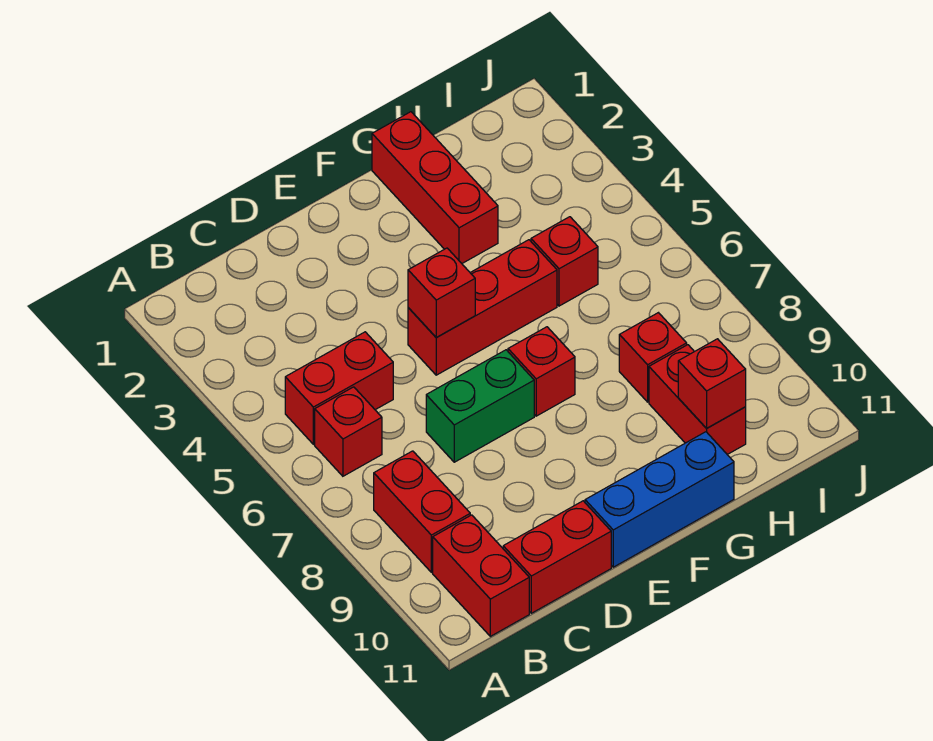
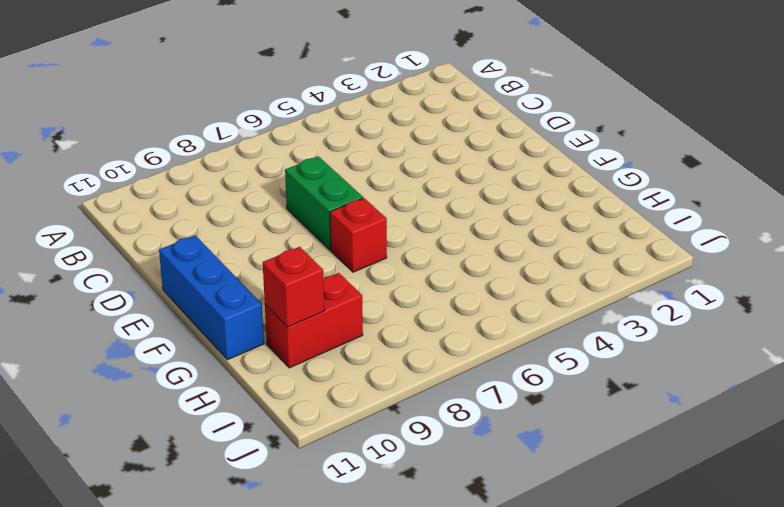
none -> red brick B5:C5 level 1
none -> red brick B6 level 1
none -> red brick B8:B9 level 1

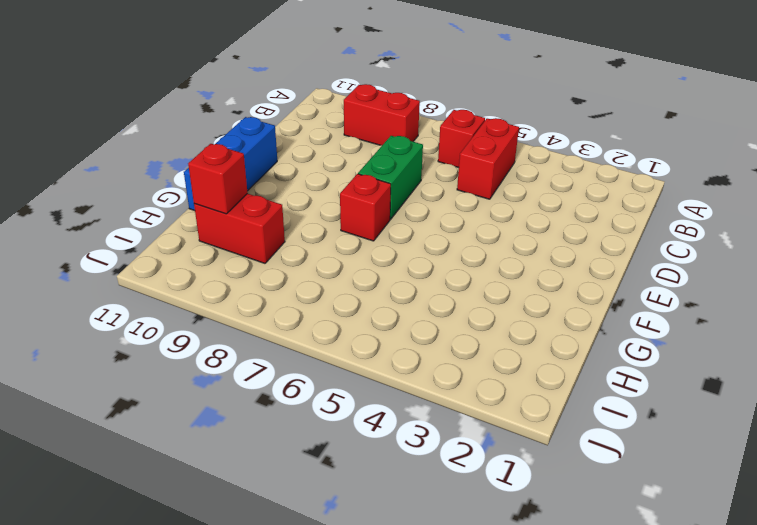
none -> red brick B10:B11 level 1
none -> red brick C11:D11 level 1
none -> red brick E5:G5 level 1

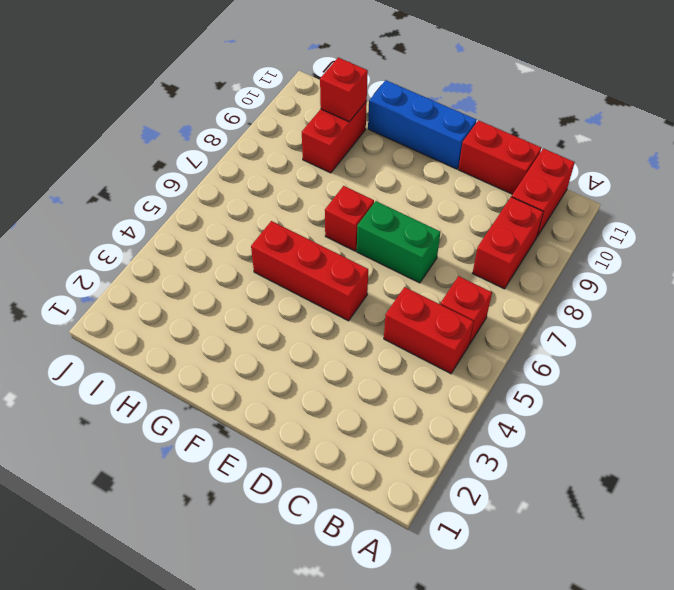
none -> red brick G1:G3 level 1
none -> red brick H5 level 1
none -> red brick H8 level 1

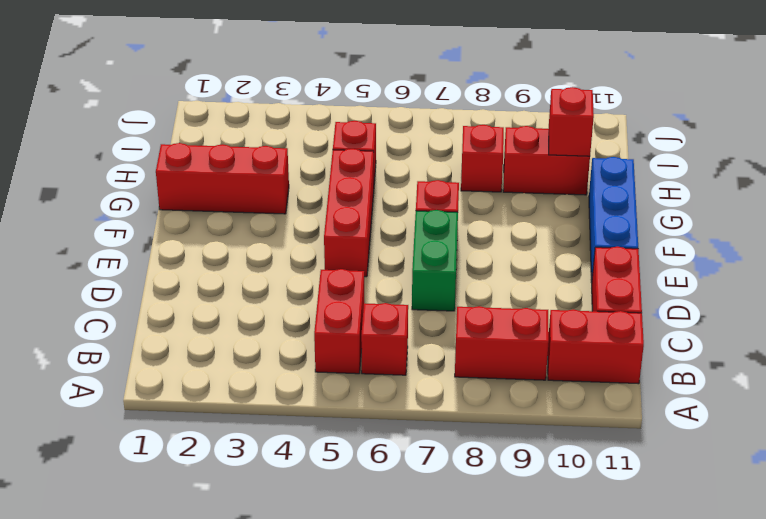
none -> red brick E5 level 2

